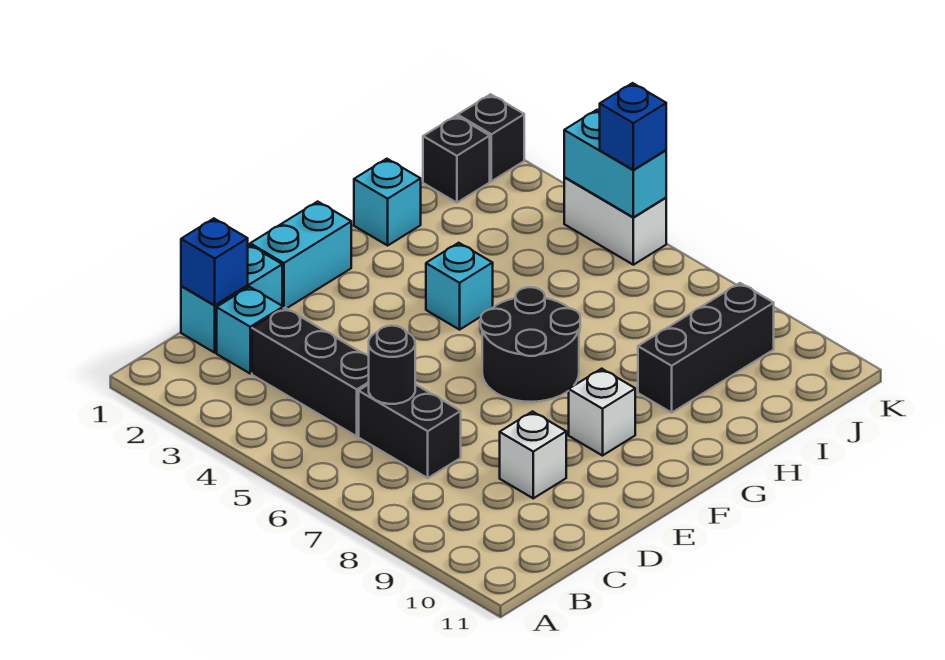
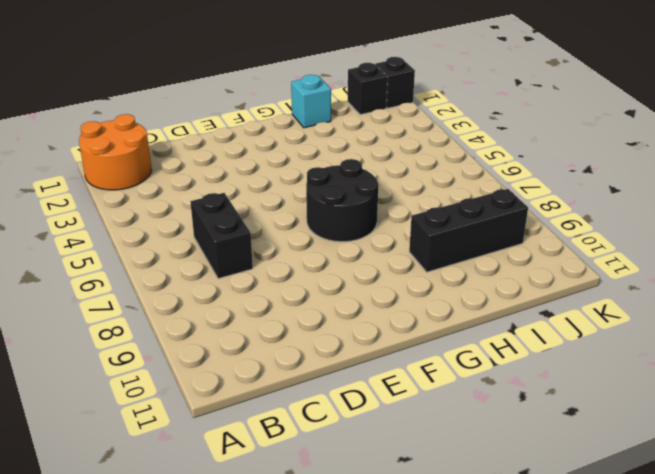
orange round brick A1:B2 level 1 -> none
none -> cyan brick C1:D1 level 1
none -> cyan brick C2 level 1
none -> black brick C3:C5 level 1

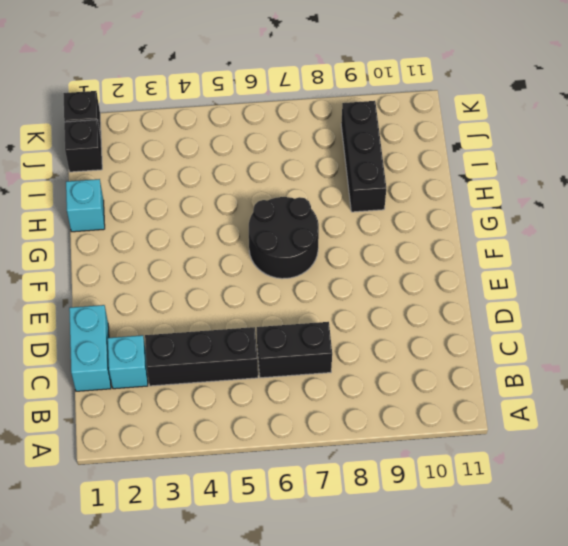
none -> white brick D9 level 1
none -> cyan brick E1:F1 level 1
none -> white brick F9 level 1

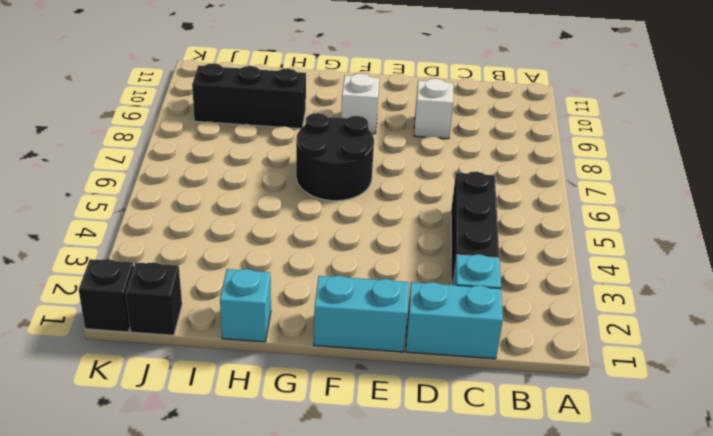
none -> black brick C6:C7 level 1
none -> cyan brick G4 level 1
none -> white brick K4:K5 level 1

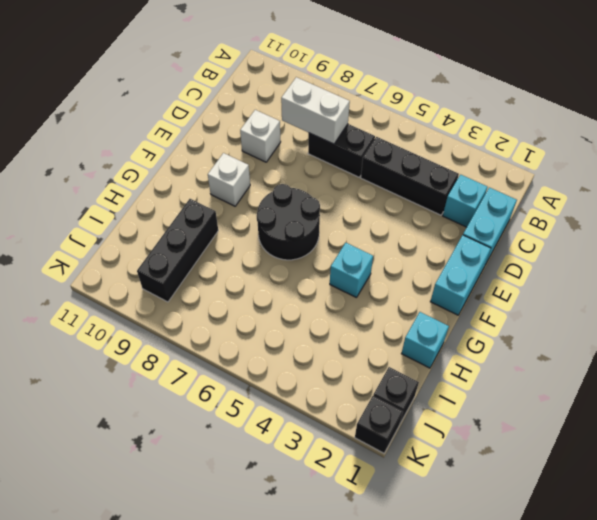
white brick C7:C8 level 2 -> white brick K4:K5 level 1
none -> blue brick C1 level 2
none -> black round brick C6 level 2
none -> cyan brick K4:K5 level 2

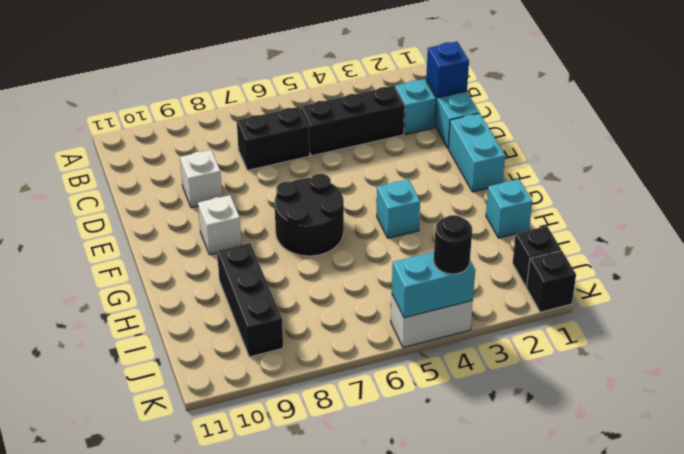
black round brick K4 level 3 -> black round brick C6 level 2
none -> blue brick K5 level 3

